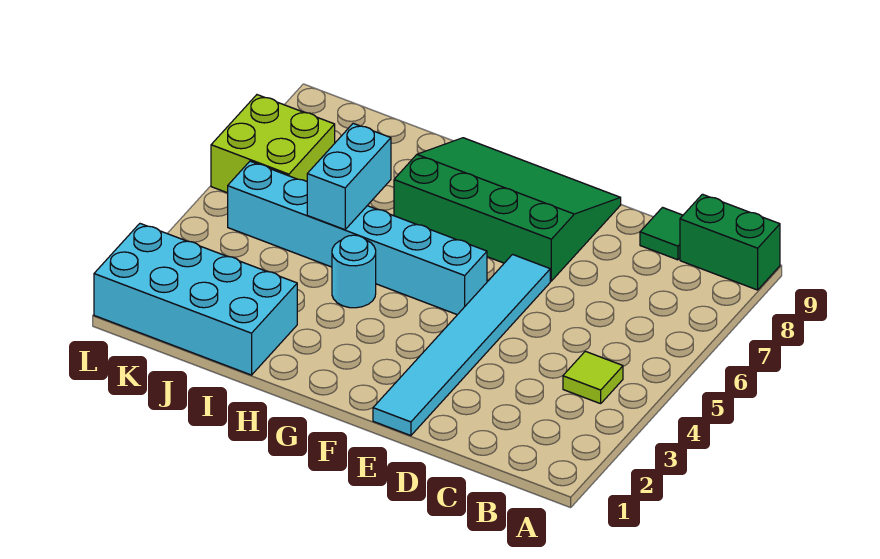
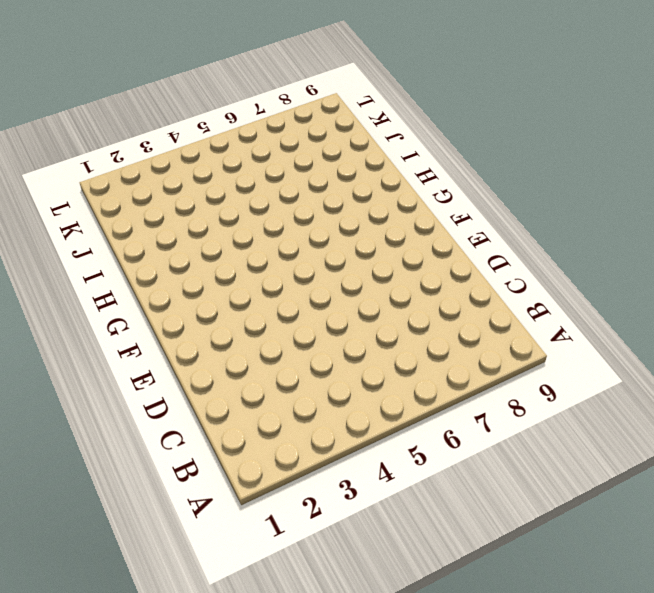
none -> green brick A9:B9 level 1
none -> lime tile B4 level 1

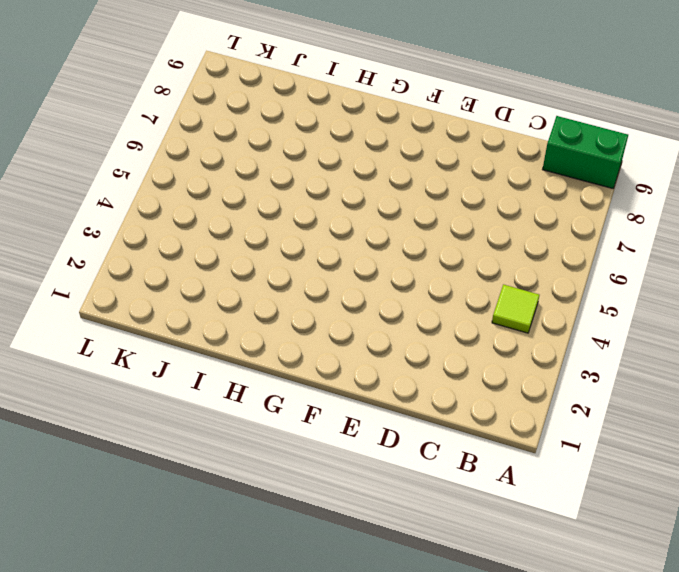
none -> green tile C9 level 1
none -> cyan tile E1:E6 level 1

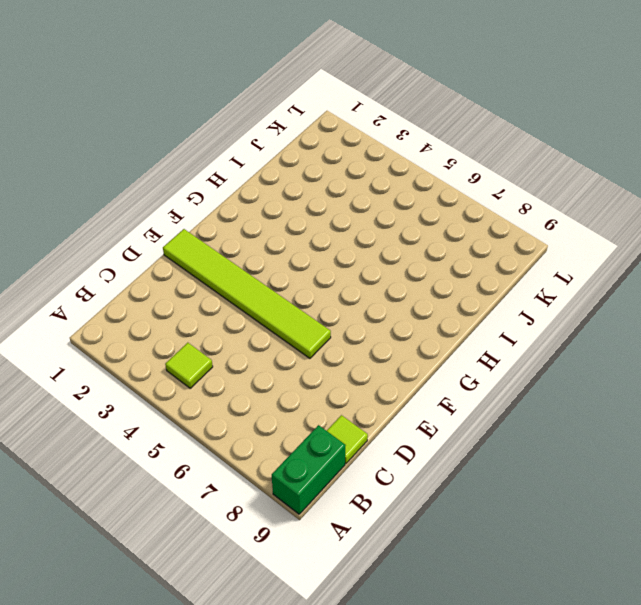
lime tile C9 level 1 -> green tile C9 level 1
lime tile E1:E6 level 1 -> cyan tile E1:E6 level 1
none -> green slope E7:H9 level 1 top 7
none -> cyan brick F5:K5 level 1

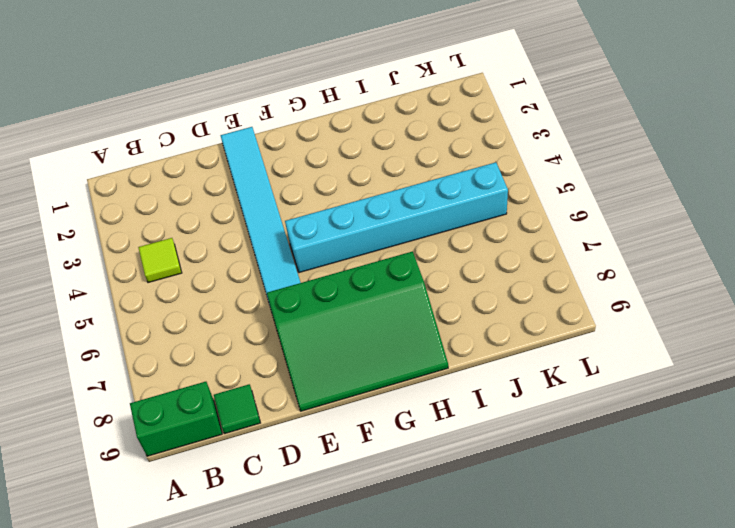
none -> cyan round brick H4 level 1
none -> cyan brick I1:L2 level 1

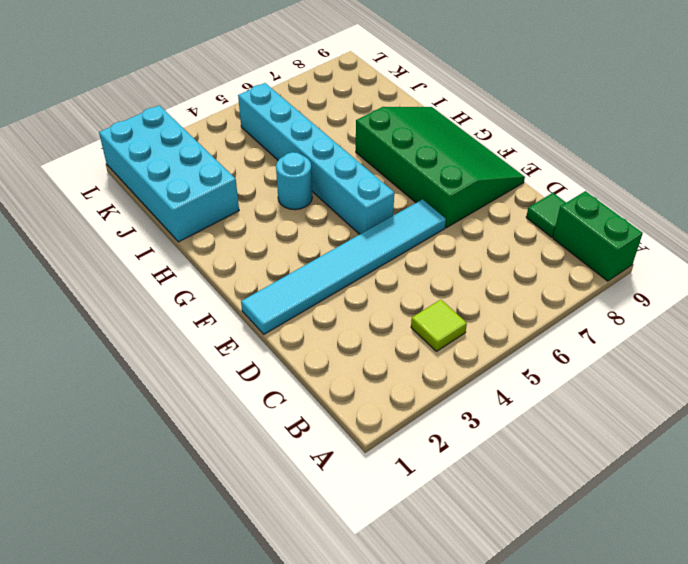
none -> lime brick K6:L7 level 1
none -> cyan brick I5:I6 level 2

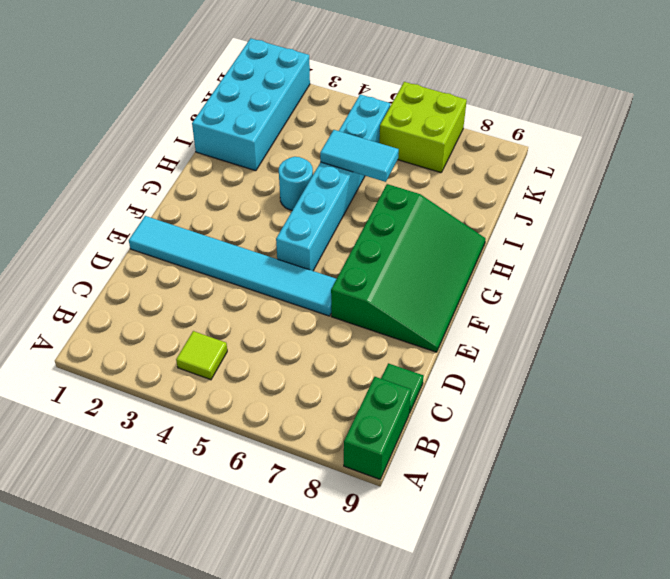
cyan tile I5:I6 level 2 -> cyan brick I5:I6 level 2

